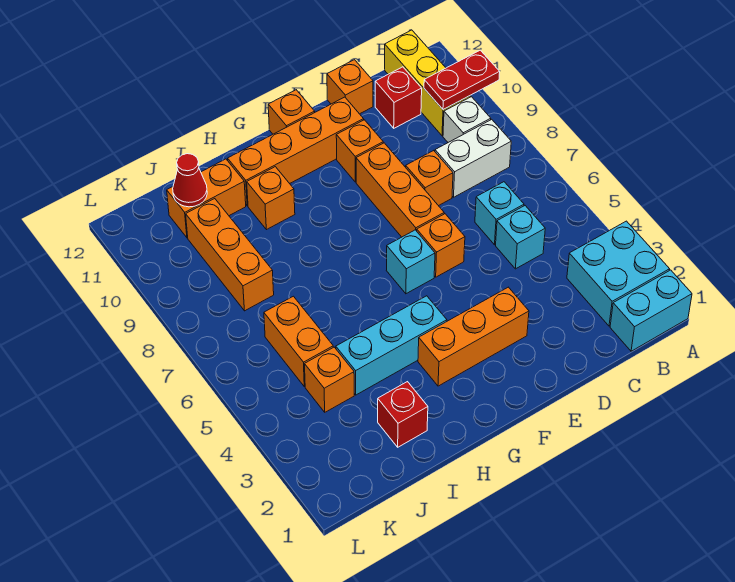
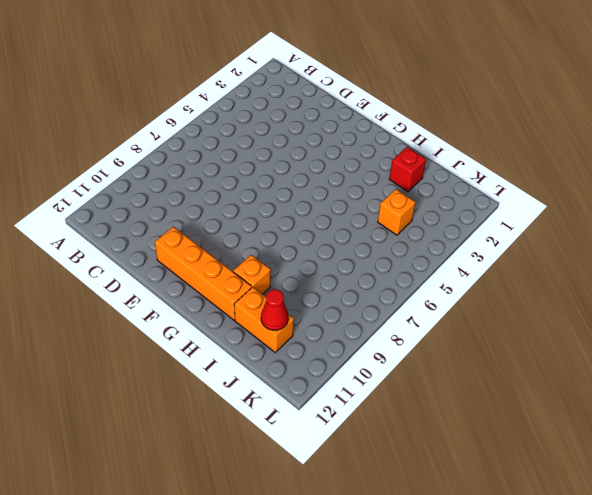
none -> cyan brick A1:B1 level 1
none -> cyan brick A2:B3 level 1
none -> white brick B8:C8 level 1

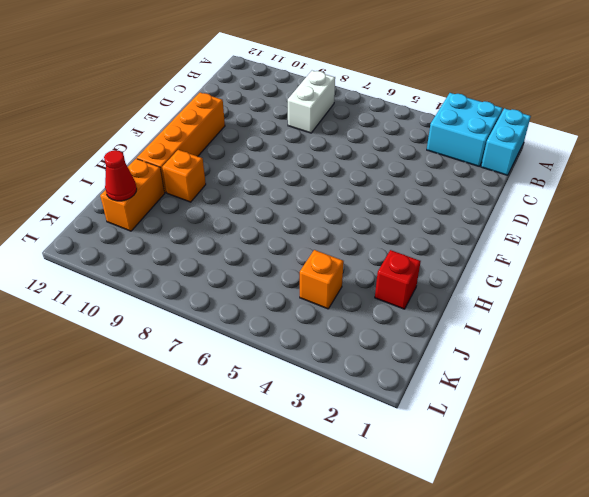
none -> white brick B9 level 1
none -> yellow brick B10:B12 level 1
none -> cyan brick C5 level 1

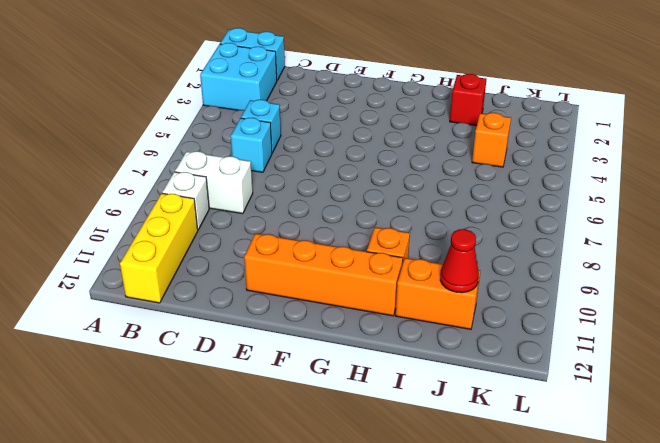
none -> red brick C11 level 1
none -> orange brick D8 level 1
none -> orange brick D12 level 1

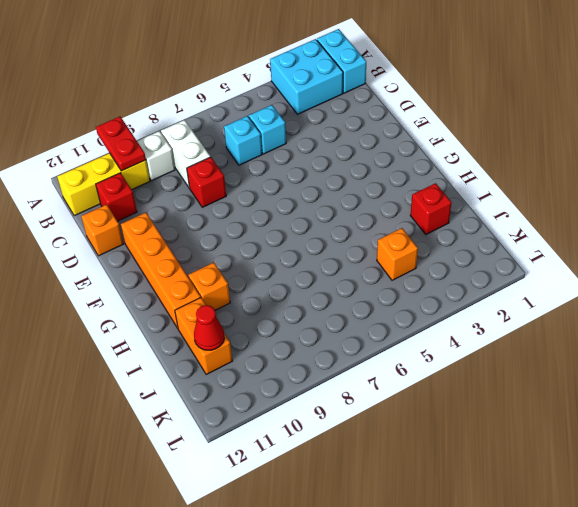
red brick D8 level 1 -> orange brick D8 level 1
none -> orange brick E3:G3 level 1
none -> orange brick E6 level 1
none -> orange brick E7:E9 level 1

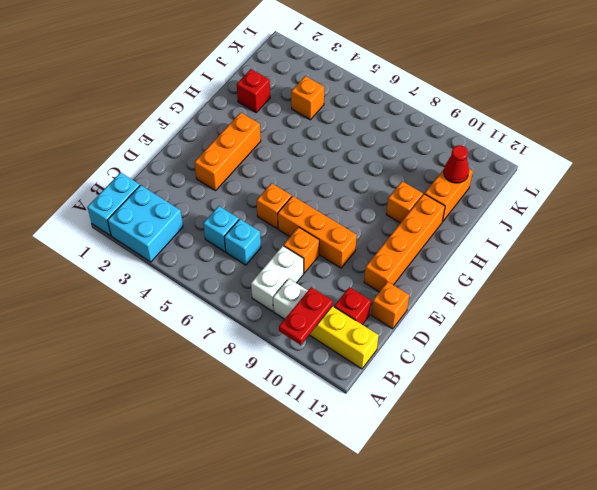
none -> orange brick E10 level 1
none -> cyan brick F6 level 1
none -> orange brick F12 level 1

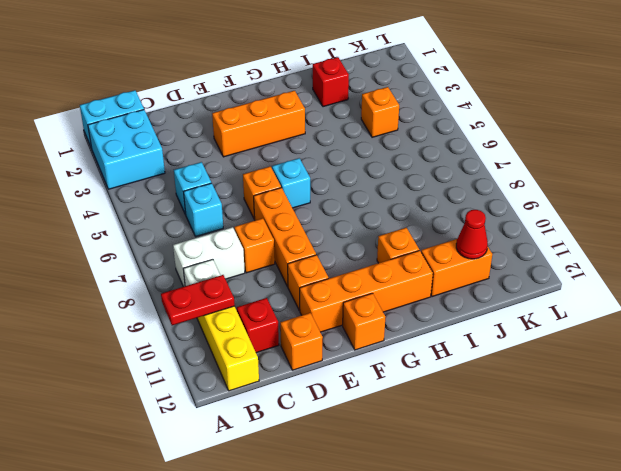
none -> cyan brick G4:I4 level 1
none -> orange brick J5:J6 level 1
none -> orange brick J8:J10 level 1

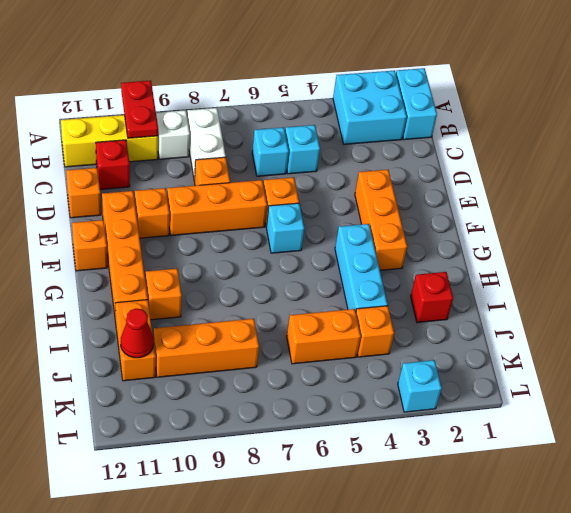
cyan brick L3 level 1 -> none

